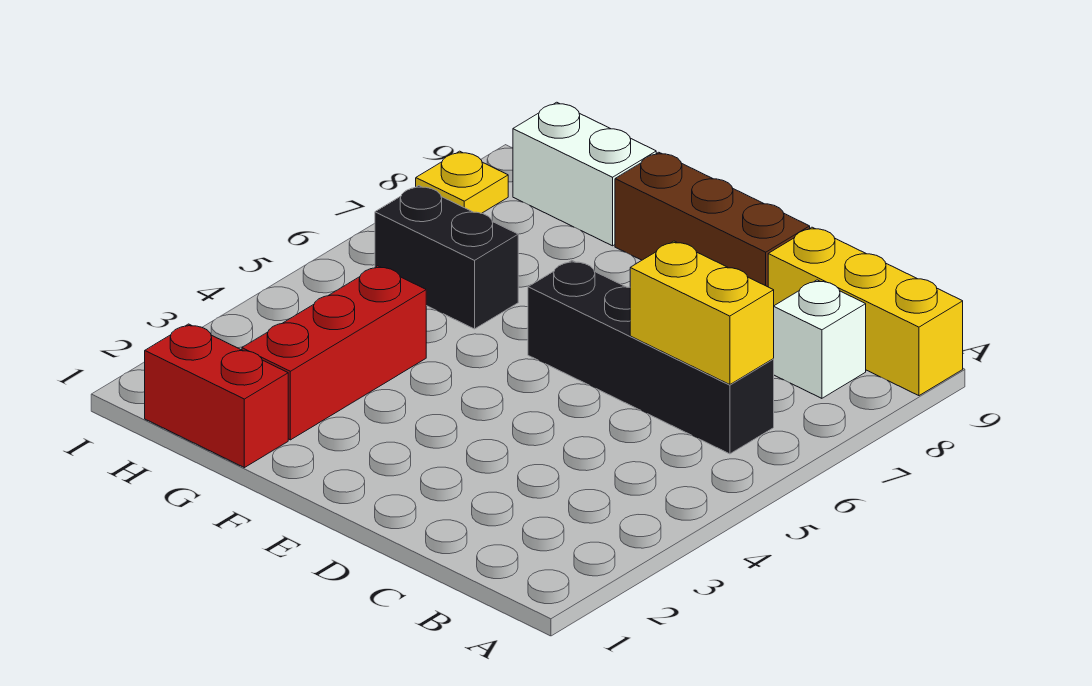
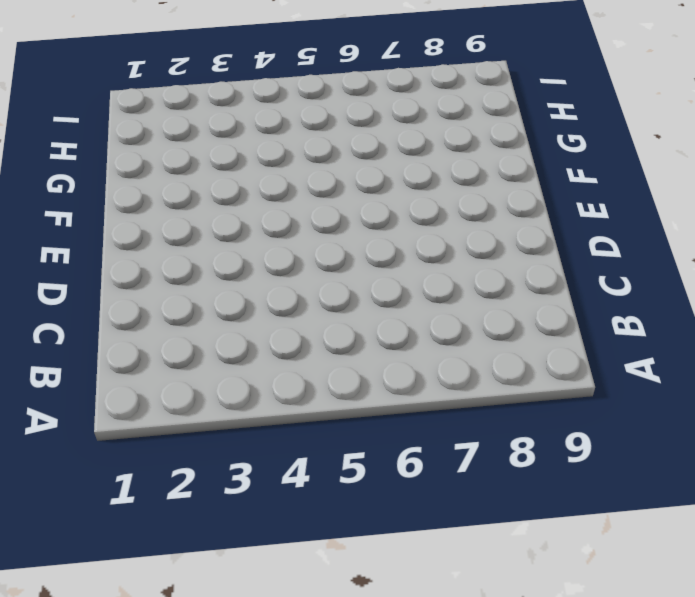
none -> yellow brick A9:C9 level 1
none -> black brick B6:E6 level 1

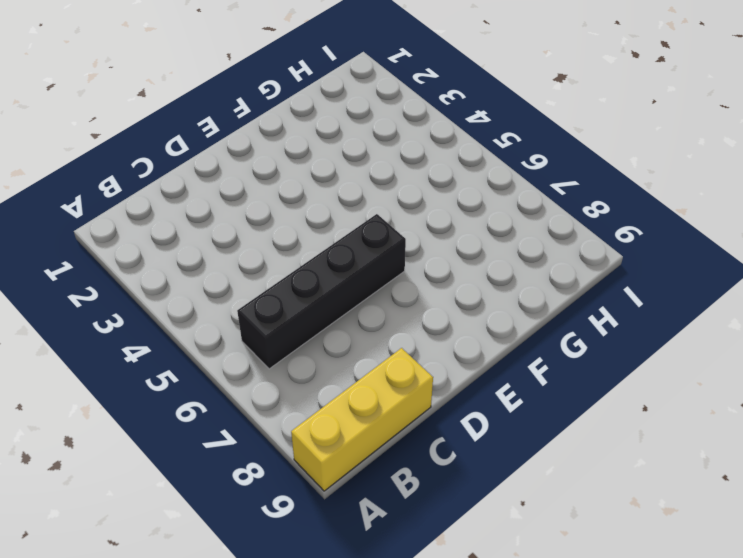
none -> white brick B8 level 1
none -> brown brick D9:F9 level 1

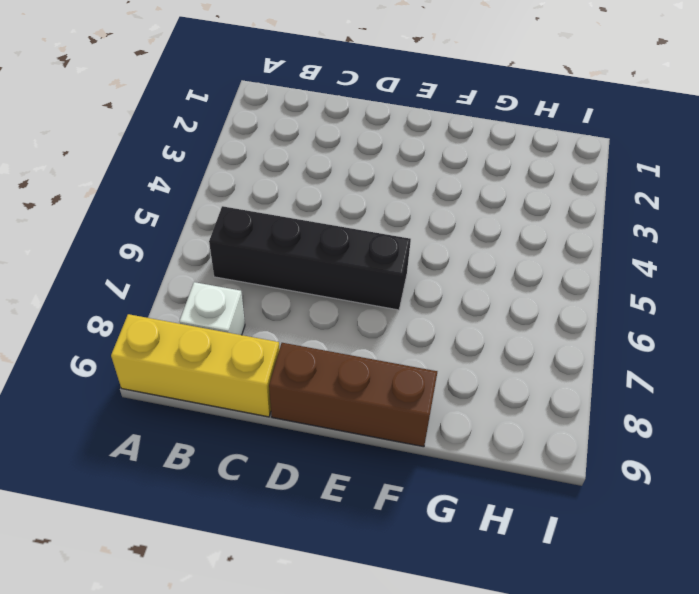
none -> red brick G1:H1 level 1
none -> red brick G2:G4 level 1

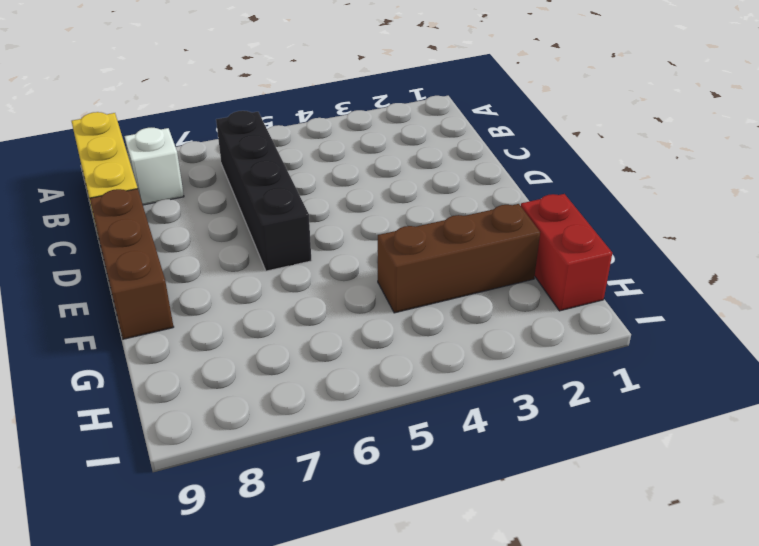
brown brick G2:G4 level 1 -> red brick G2:G4 level 1
none -> black brick G6:H6 level 1
none -> white brick G9:H9 level 1

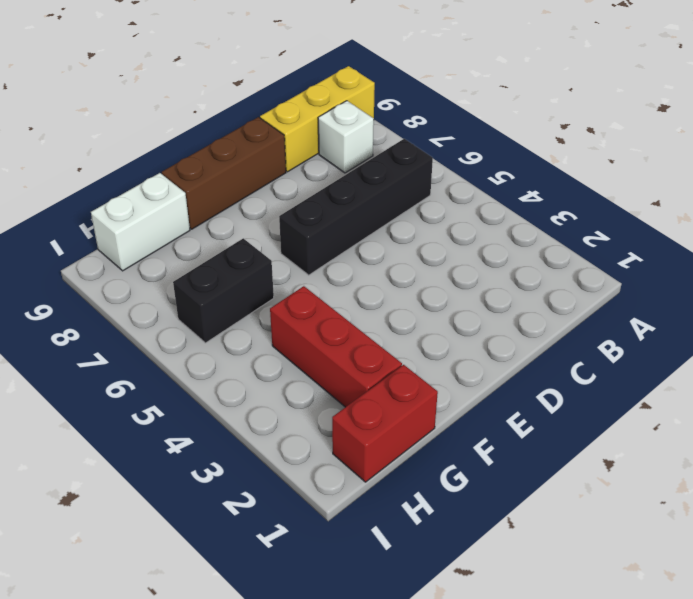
none -> yellow plate I8 level 1
none -> yellow brick B6:C6 level 2

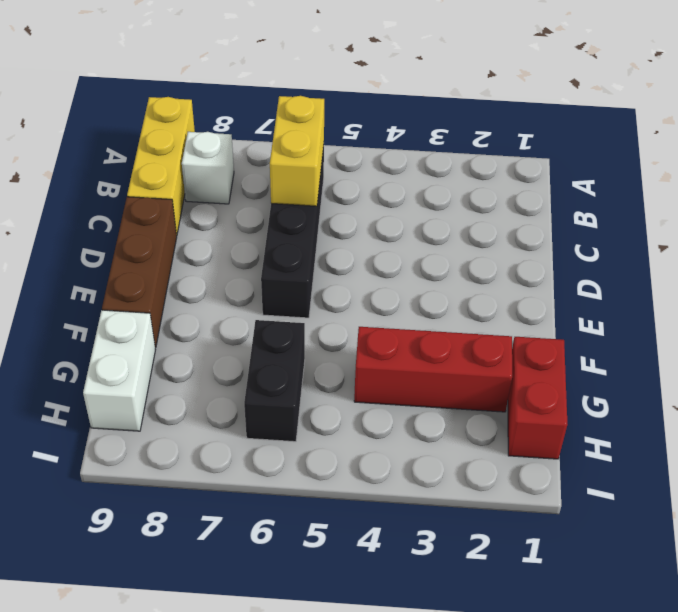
none -> yellow plate I8 level 1

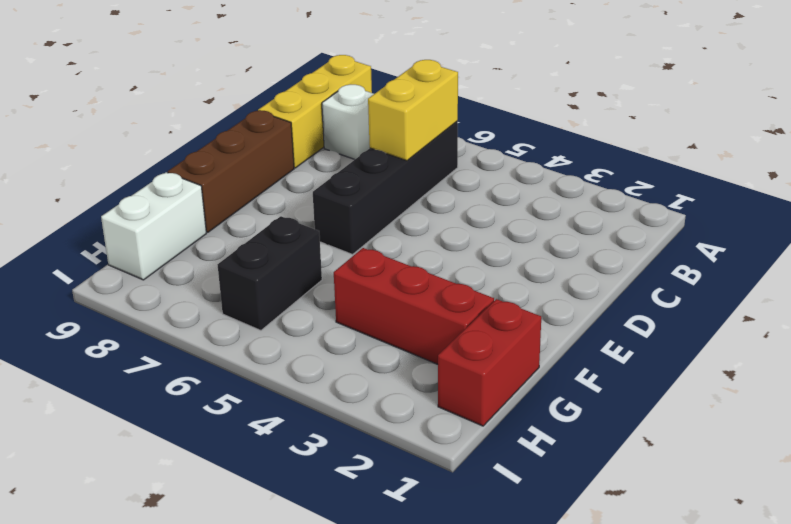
none -> yellow plate I8 level 1

